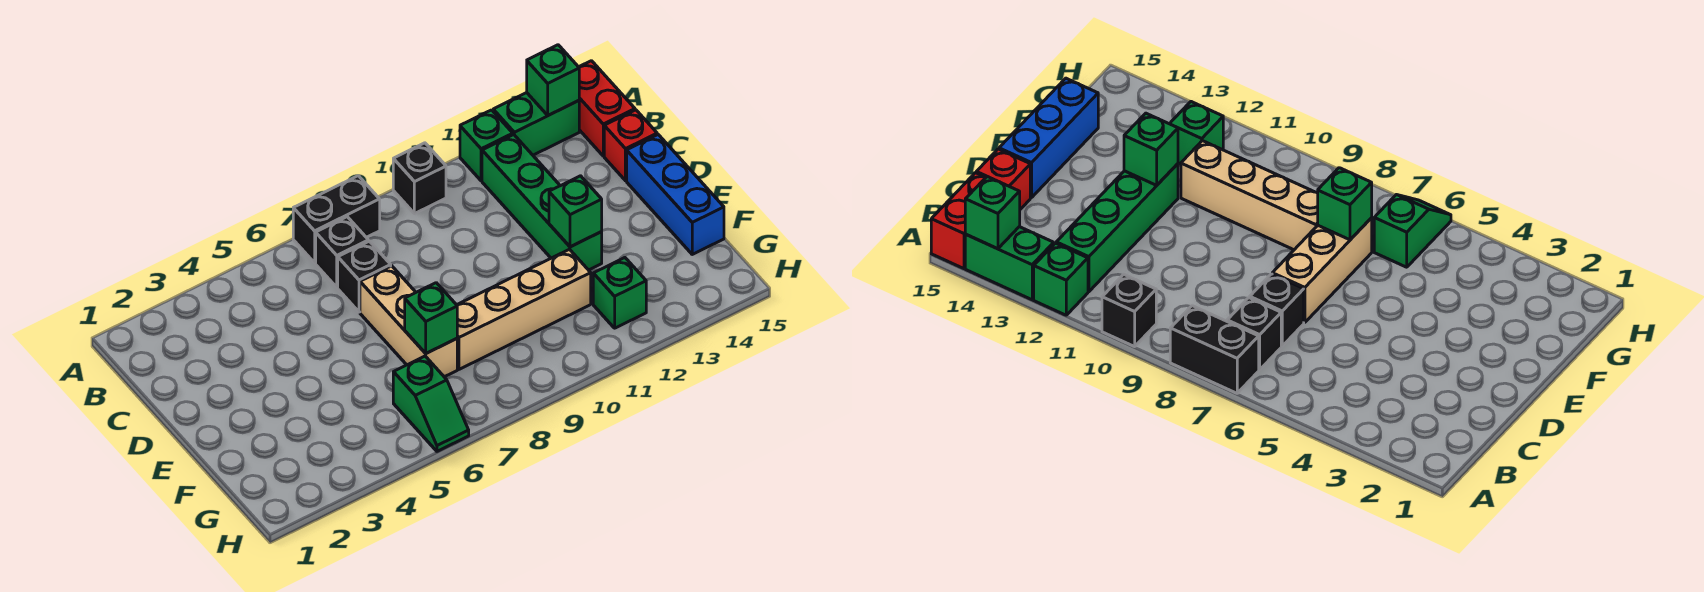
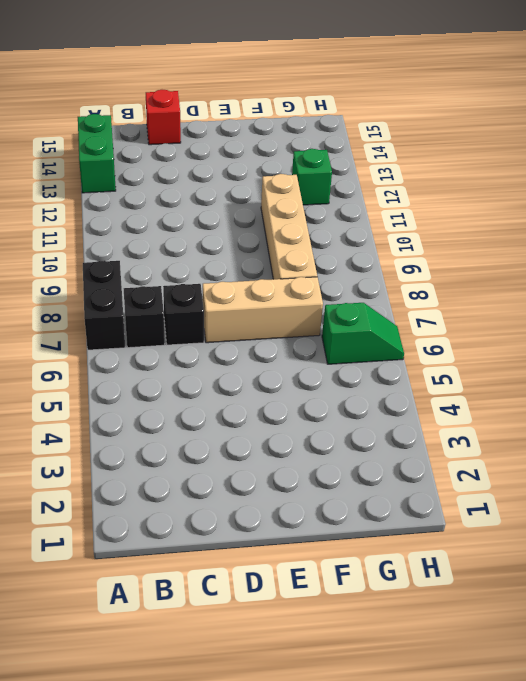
none -> black brick A10 level 1
none -> green brick A12 level 1
none -> red brick A15:B15 level 1

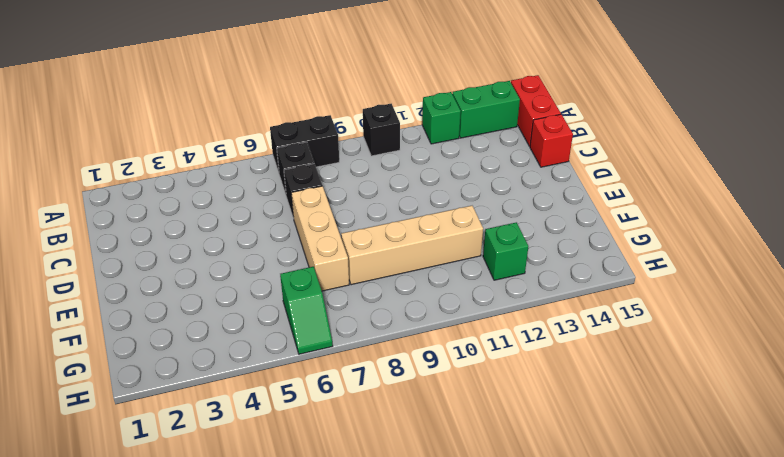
none -> green brick B12:E12 level 1
none -> blue brick D15:F15 level 1
none -> green brick A14 level 2

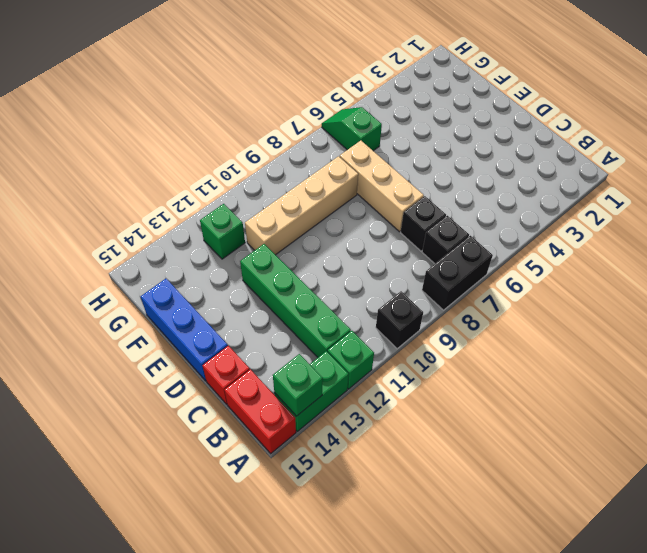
none -> green brick E12 level 2
none -> green brick F7 level 2

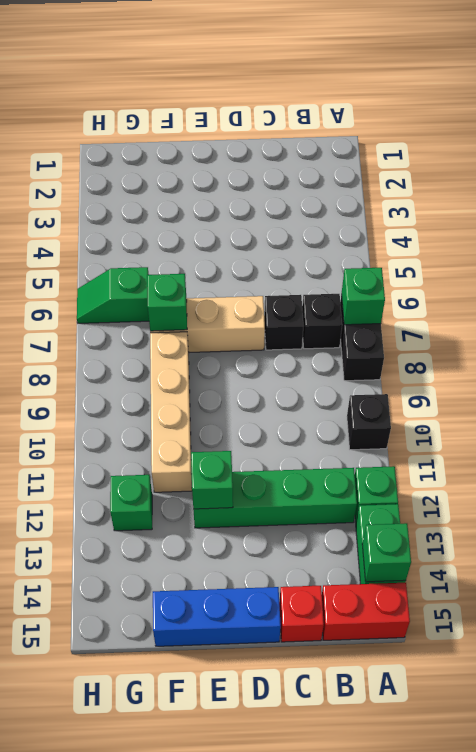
green brick A7 level 2 -> none

